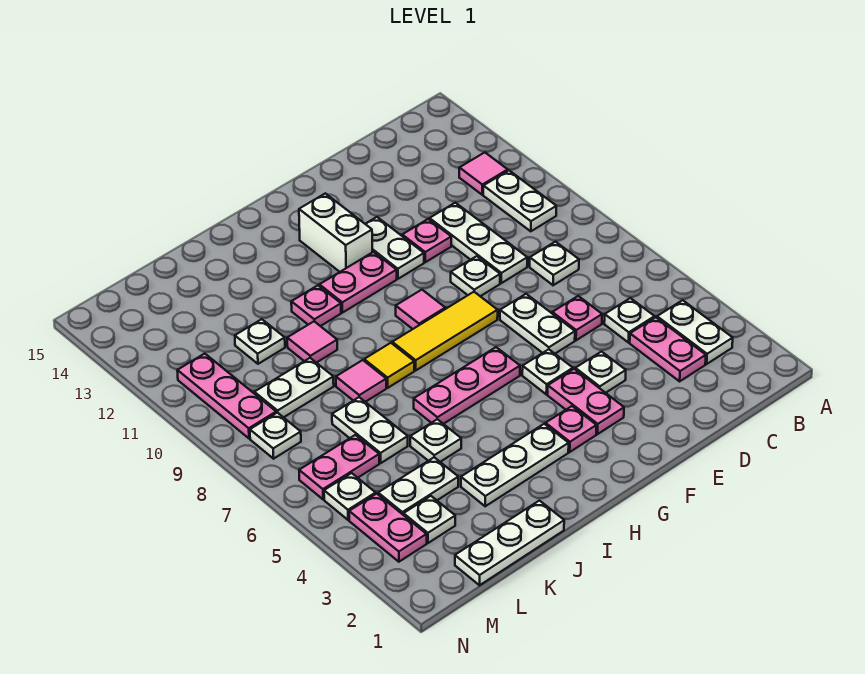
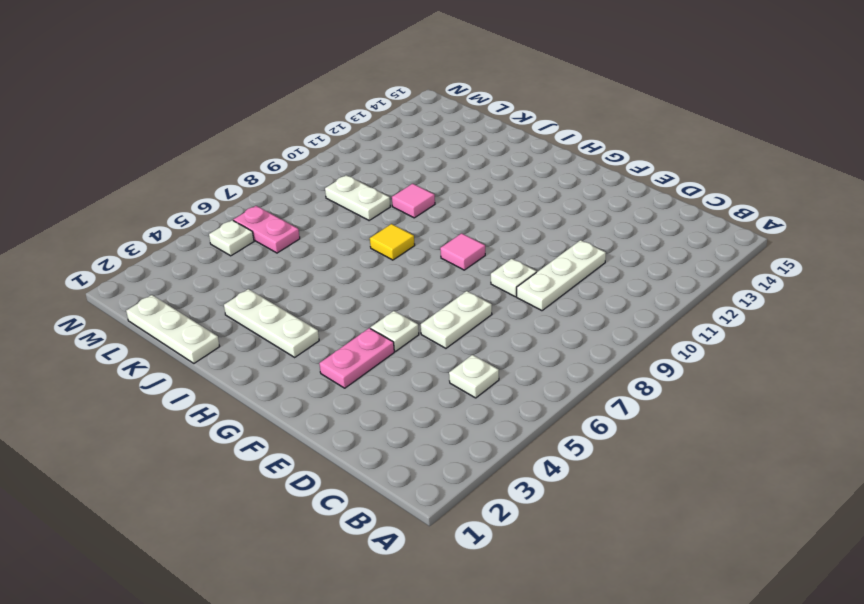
none -> white plate B3:B4 level 1
none -> white plate B10:B11 level 1
none -> pink tile B12 level 1
none -> pink plate C3:C4 level 1

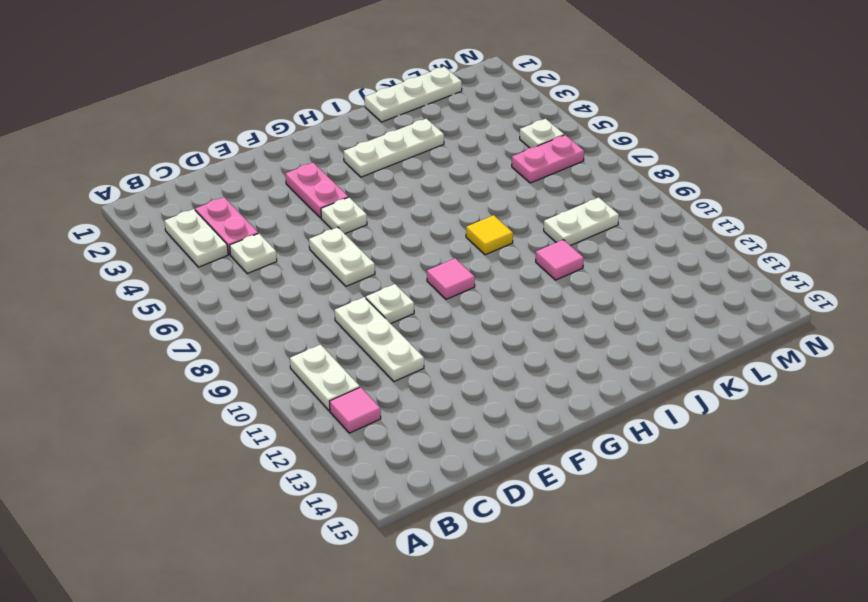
none -> white plate C8 level 1
none -> pink plate D6 level 1
none -> white plate E4 level 1
none -> pink plate E11 level 1

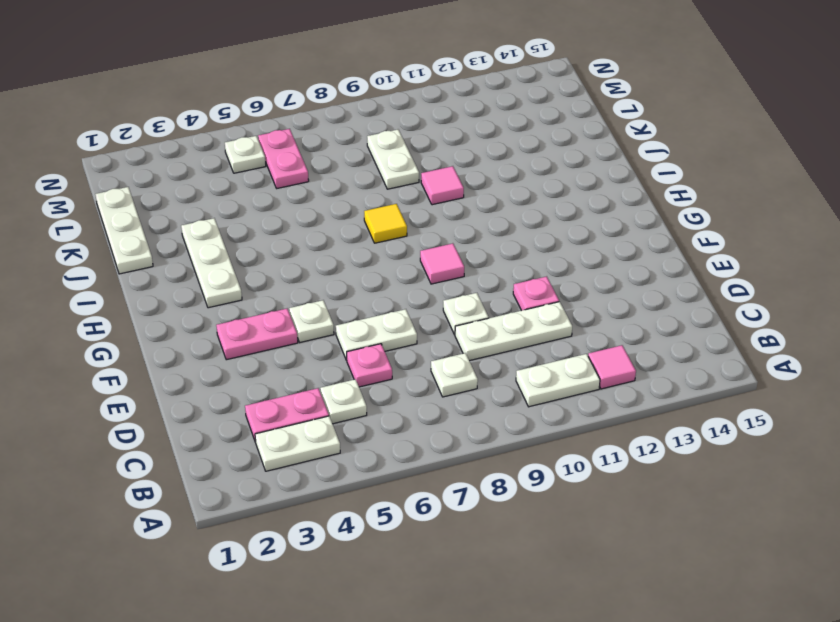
none -> white plate E4 level 1
none -> yellow tile F8:H8 level 1
none -> white plate F11:F12 level 1
none -> pink plate G3 level 1

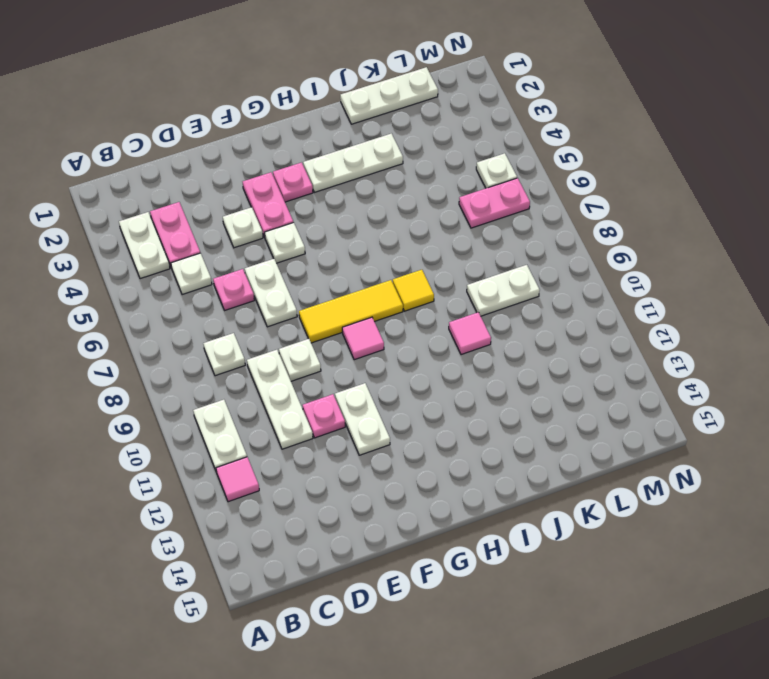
none -> pink plate G6:I6 level 1
none -> pink plate G11:H11 level 1
none -> white brick G12:G13 level 1
none -> pink plate I11 level 1

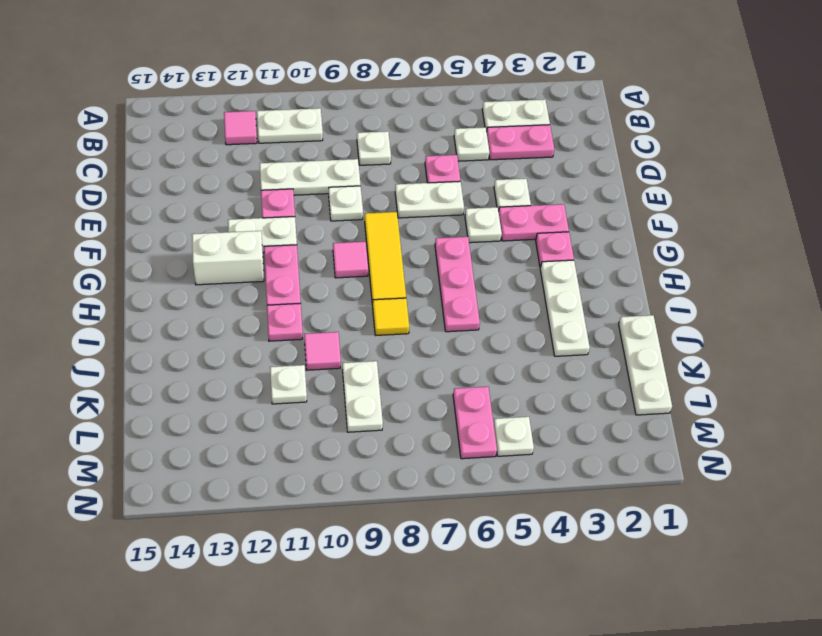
none -> white plate J5 level 1
none -> pink tile J8 level 1
none -> white plate K4:L4 level 1
none -> white plate K6:K7 level 1

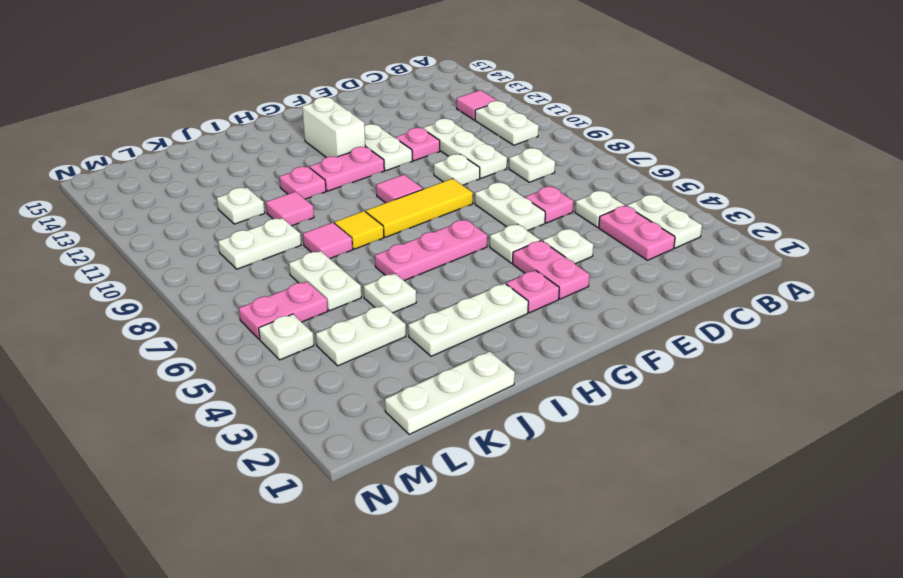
none -> white plate L3 level 1
none -> pink plate M3:M4 level 1
none -> white plate M8 level 1
none -> pink plate M9:M11 level 1

